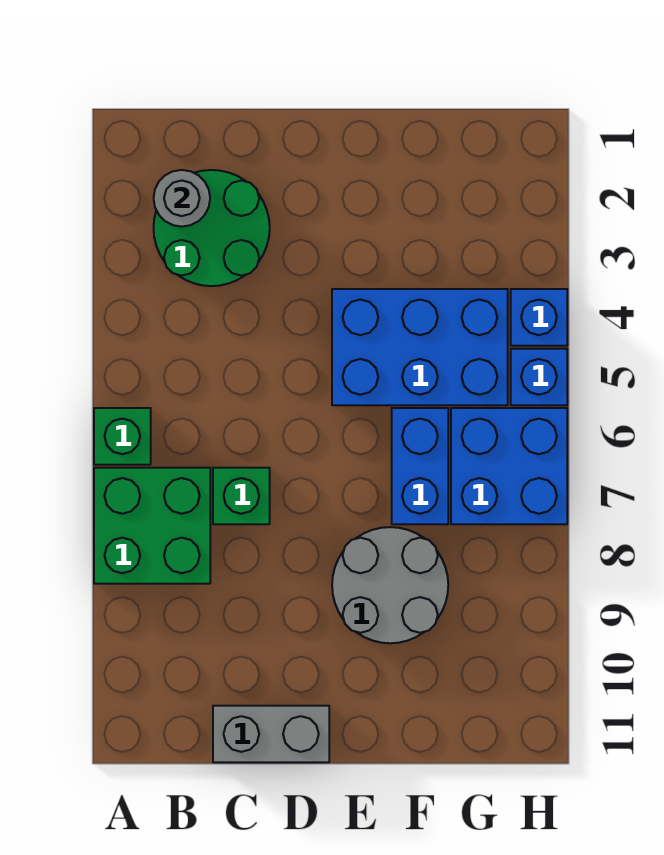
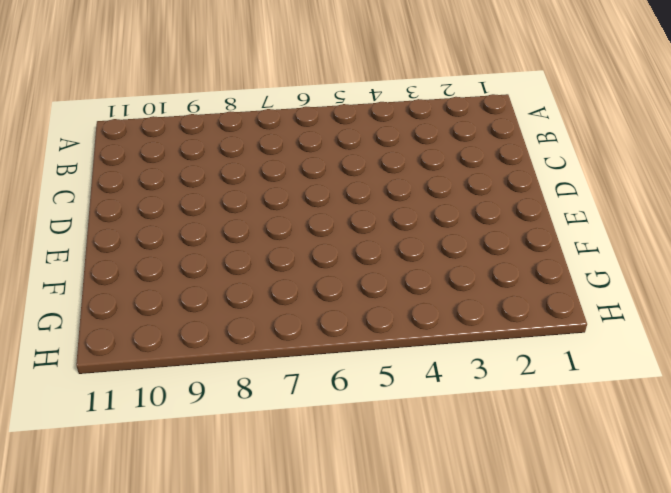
none -> green brick A6 level 1
none -> green brick A7:B8 level 1
none -> green round brick B2:C3 level 1

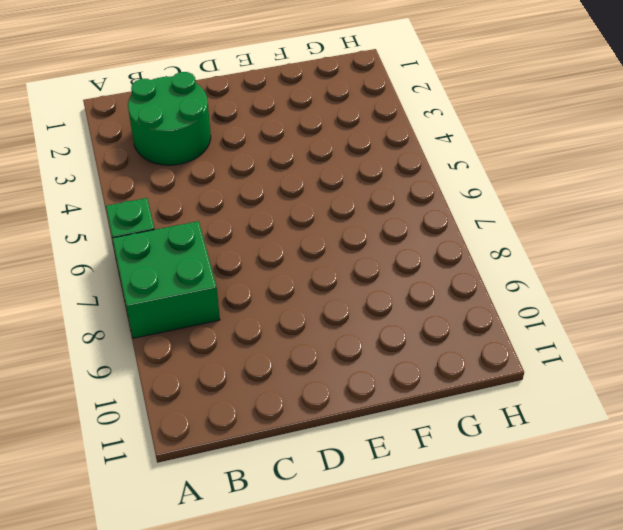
none -> green brick C7 level 1
none -> grey brick C11:D11 level 1
none -> blue brick E4:G5 level 1

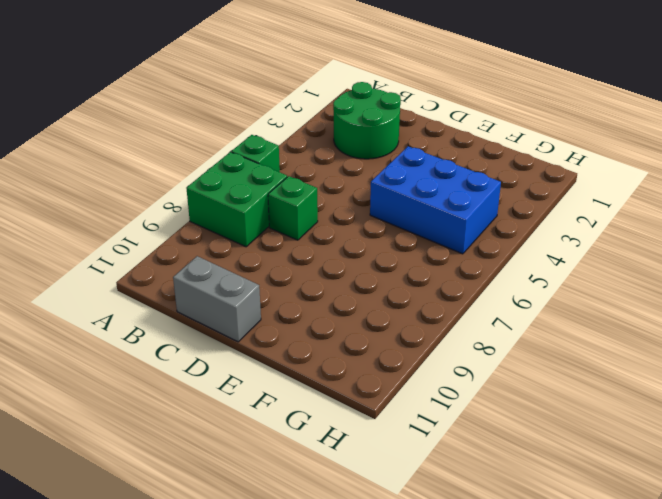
none -> grey round brick E8:F9 level 1
none -> blue brick F6:F7 level 1
none -> blue brick G6:H7 level 1

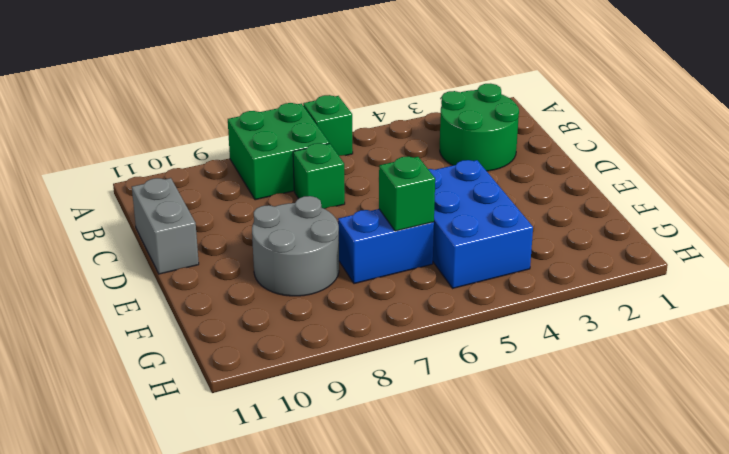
green brick F6 level 2 -> none
none -> blue brick G6:H7 level 1
none -> blue brick H4 level 1
none -> blue brick H5 level 1

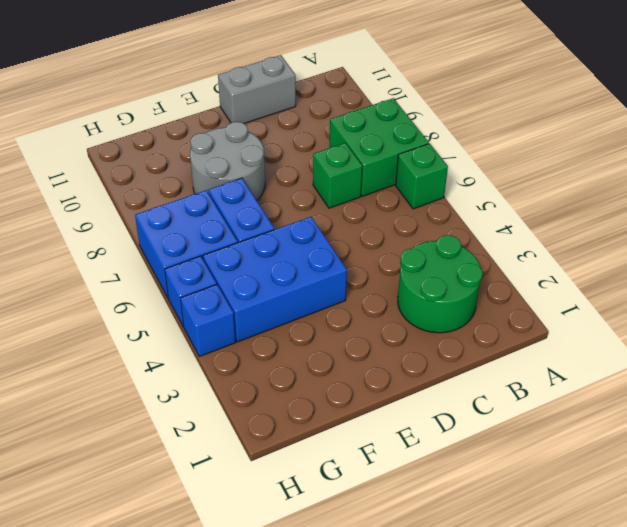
none -> grey round brick B2 level 2

